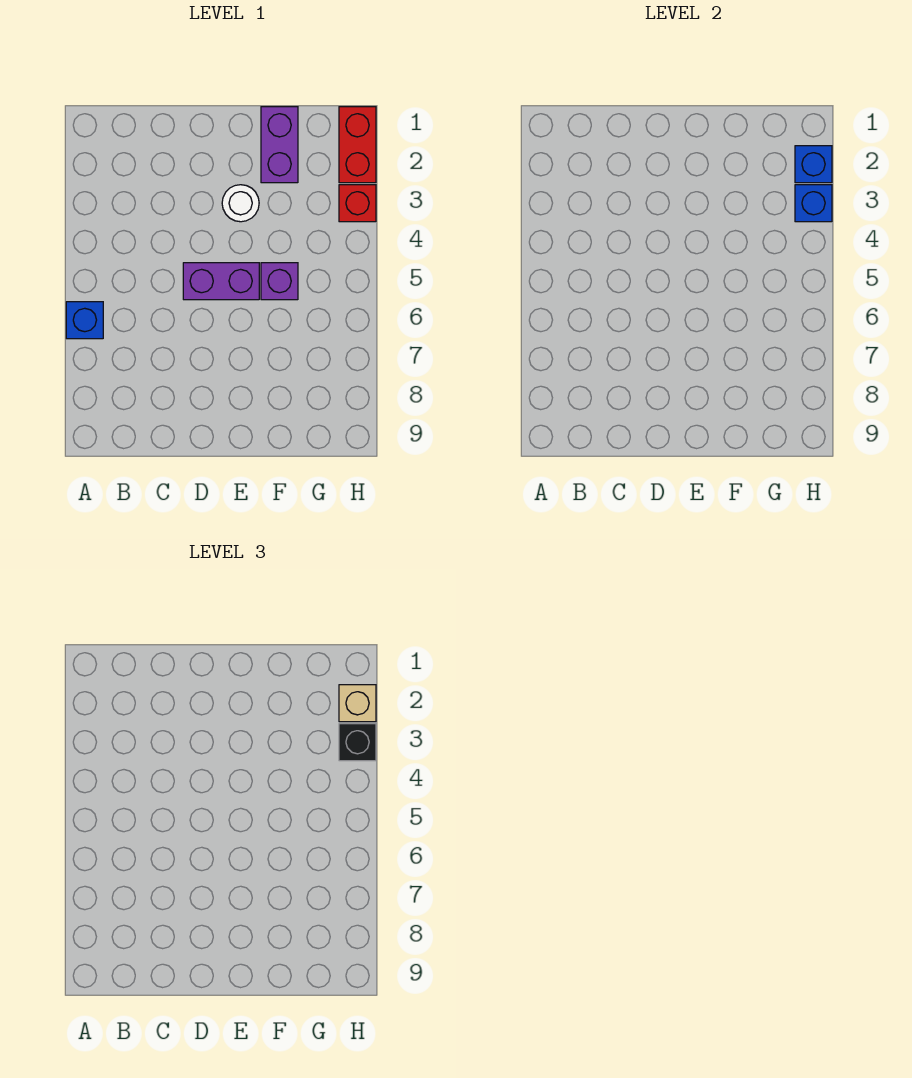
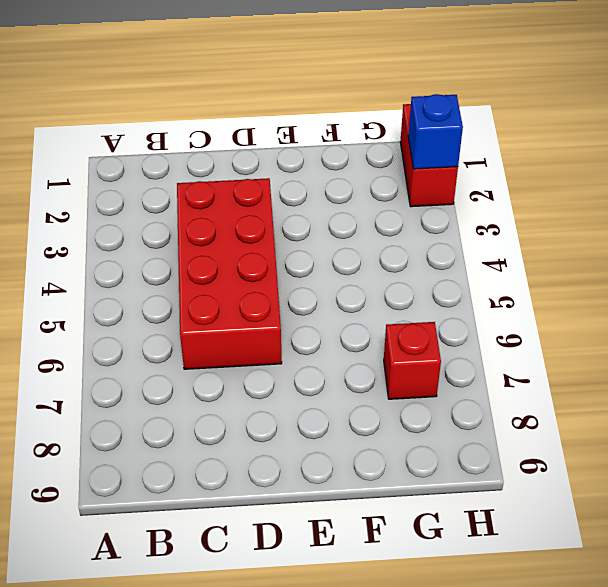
red brick C3:D6 level 1 -> purple brick D5:E5 level 1
red brick G7 level 1 -> red brick H3 level 1
none -> blue brick A6 level 1
none -> white round brick E3 level 1

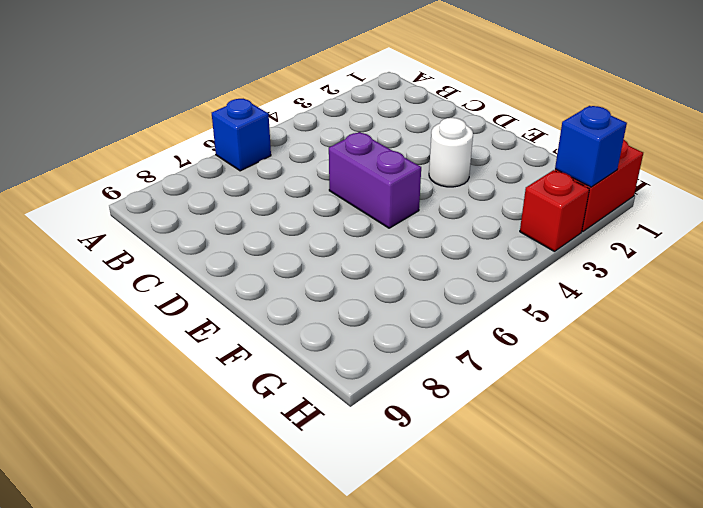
none -> purple brick F1:F2 level 1
none -> purple brick F5 level 1

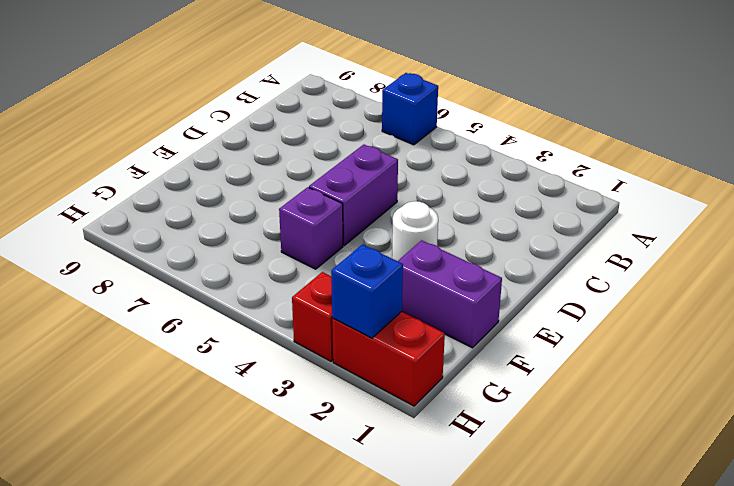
none -> blue brick H3 level 2
none -> tan brick H2 level 3

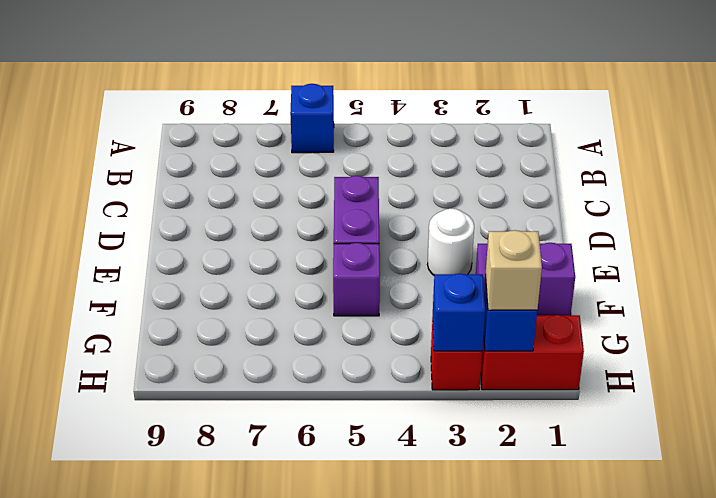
none -> black brick H3 level 3

